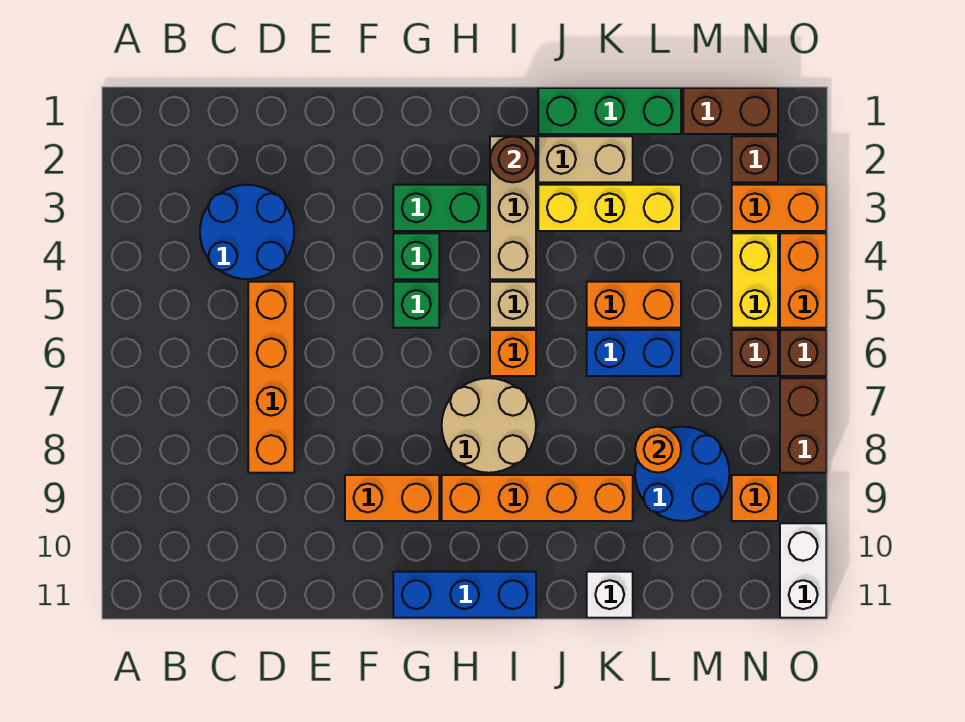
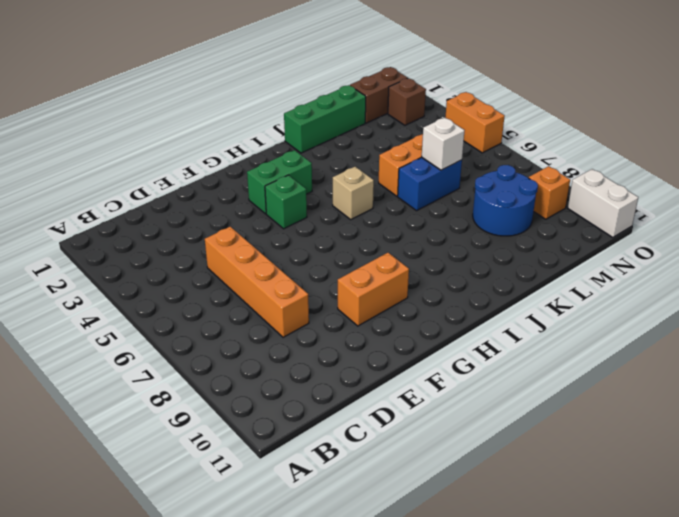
white brick L6 level 2 -> white brick K11 level 1
none -> blue round brick C3:D4 level 1
none -> green brick G5 level 1
none -> blue brick G11:I11 level 1
none -> tan round brick H7:I8 level 1

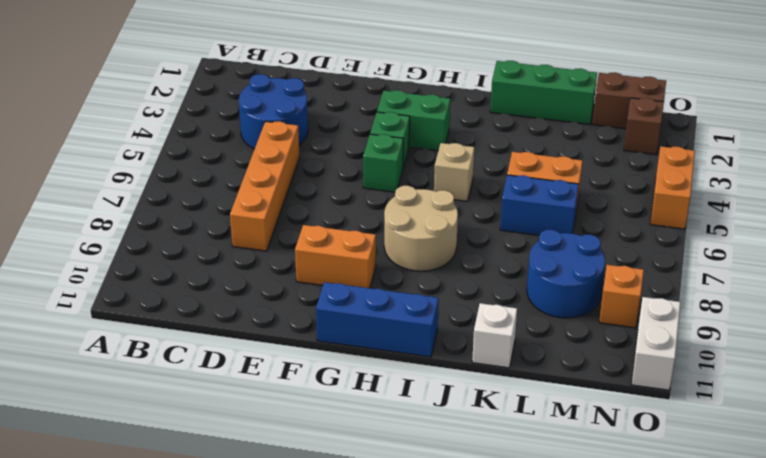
none -> orange brick H9:K9 level 1
none -> tan brick I2:I4 level 1
none -> orange brick I6 level 1
none -> tan brick J2:K2 level 1

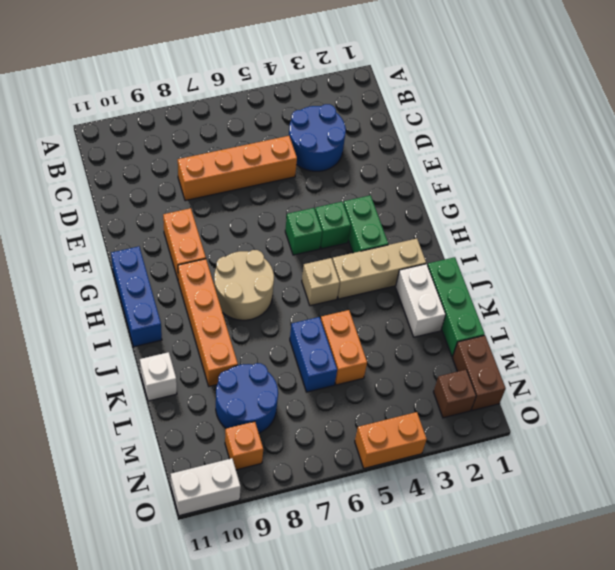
white brick J2:K2 level 1 -> tan brick J2:K2 level 1
none -> orange brick I6 level 1
none -> yellow brick J3:L3 level 1
none -> orange brick N3:O3 level 1
none -> yellow brick N4:N5 level 1

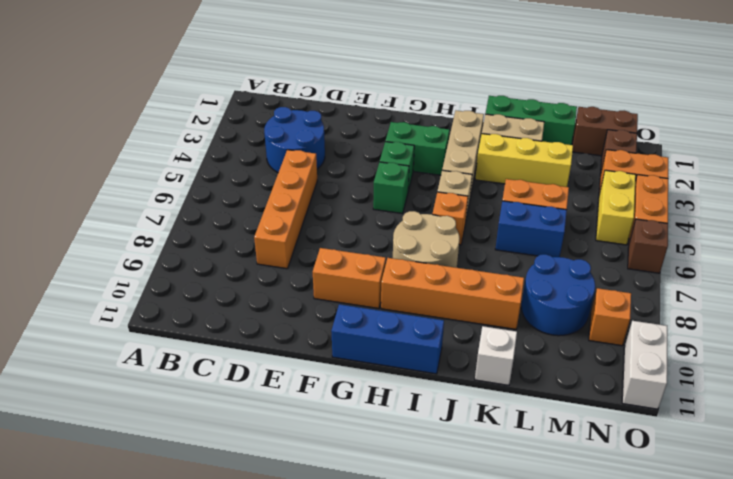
none -> brown brick N6 level 1
none -> brown brick O7:O8 level 1
none -> brown round brick I2 level 2
none -> orange round brick L8 level 2

